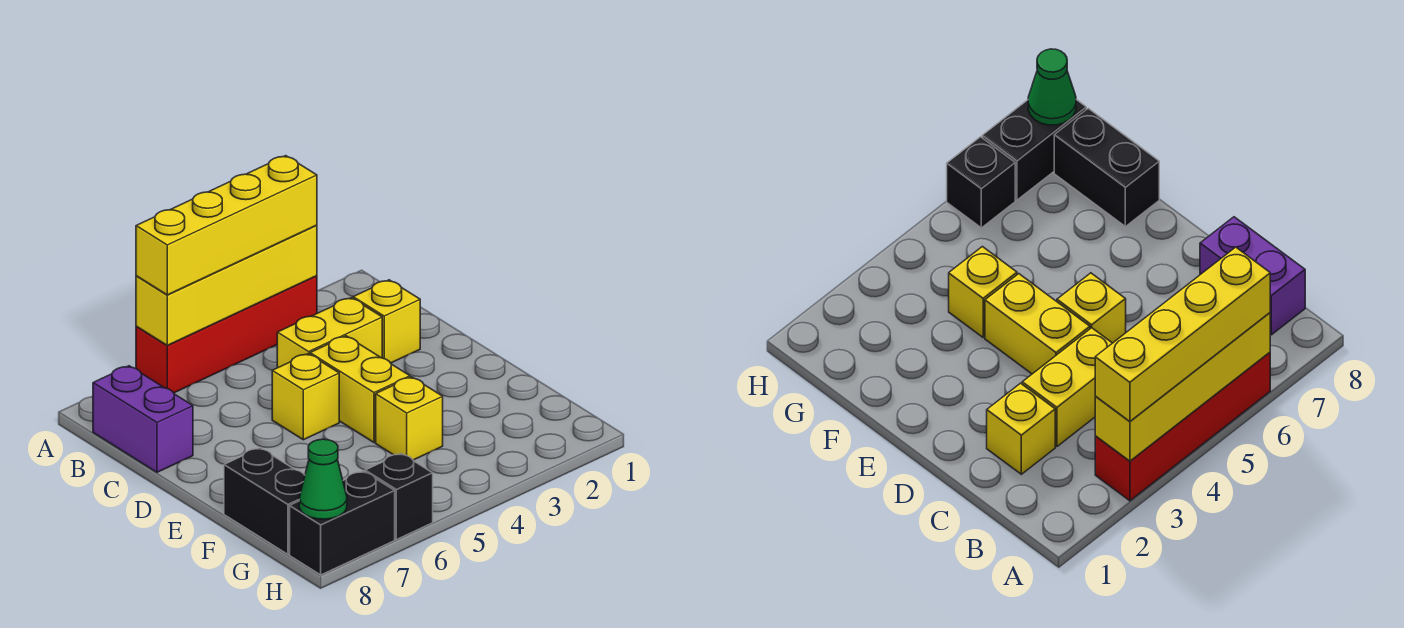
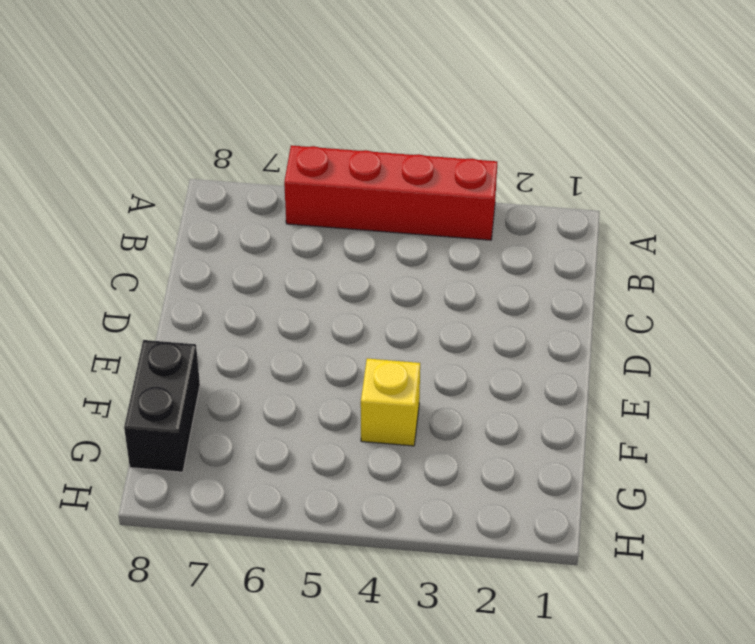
none -> purple brick B8:C8 level 1
none -> yellow brick C2 level 1
none -> yellow brick C3:C4 level 1

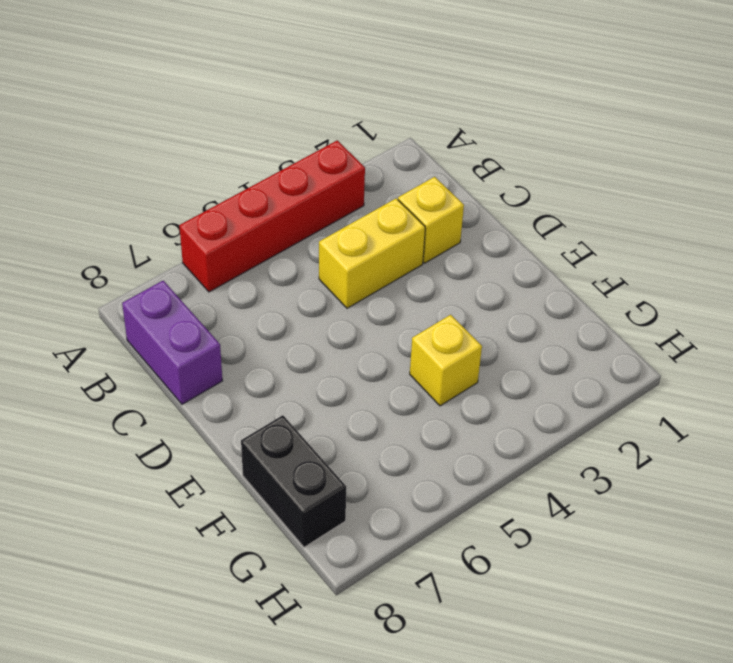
none -> yellow brick D4:E4 level 1
none -> yellow brick D5 level 1
none -> black brick H6 level 1

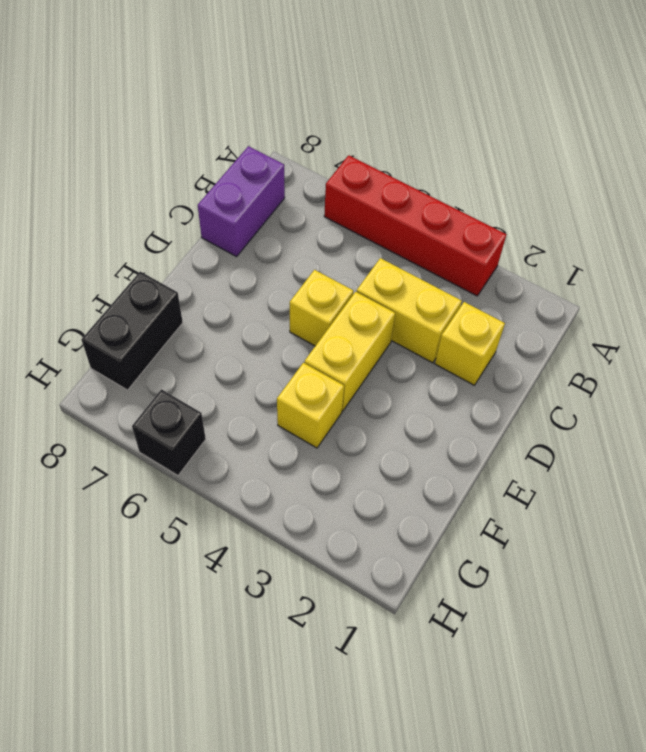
none -> black brick H7:H8 level 1
none -> yellow brick A3:A6 level 2
none -> green cone H8 level 2

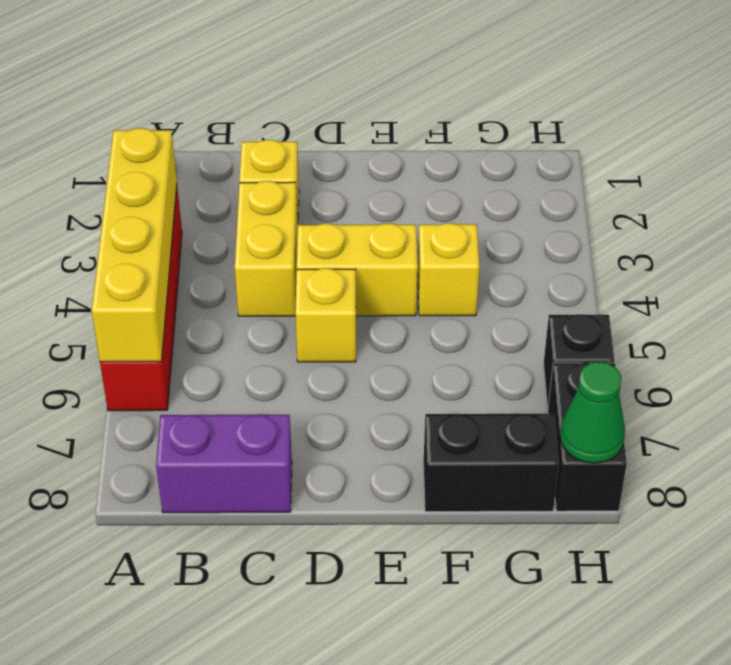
none -> yellow brick A3:A6 level 3

